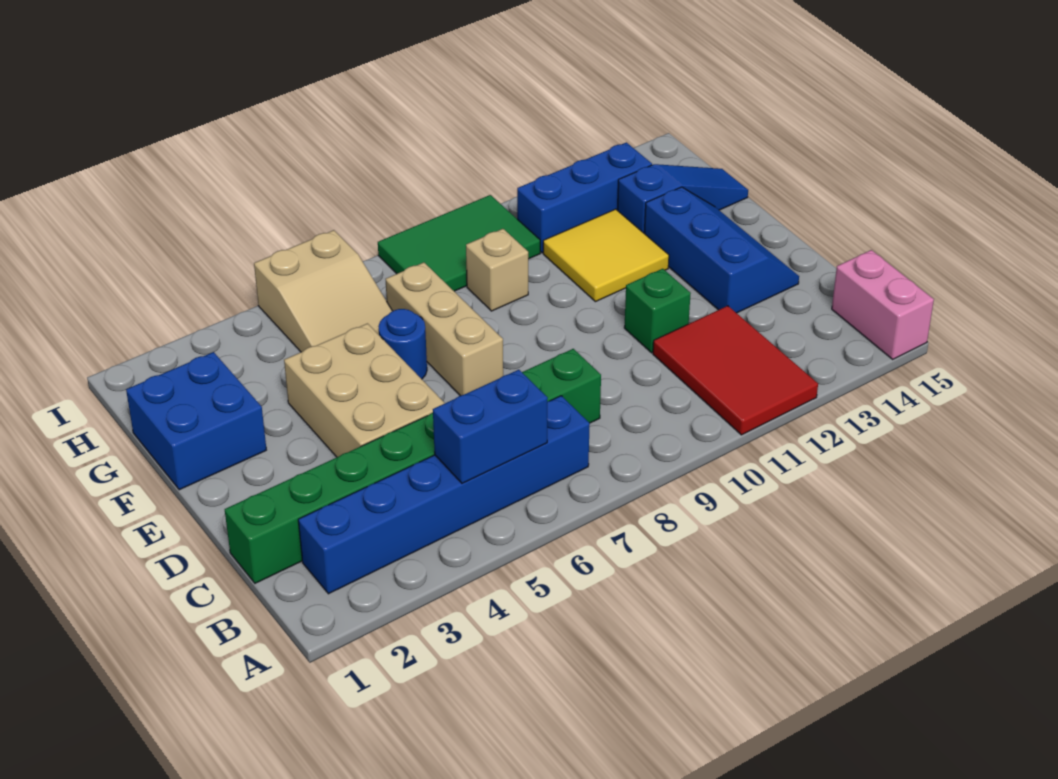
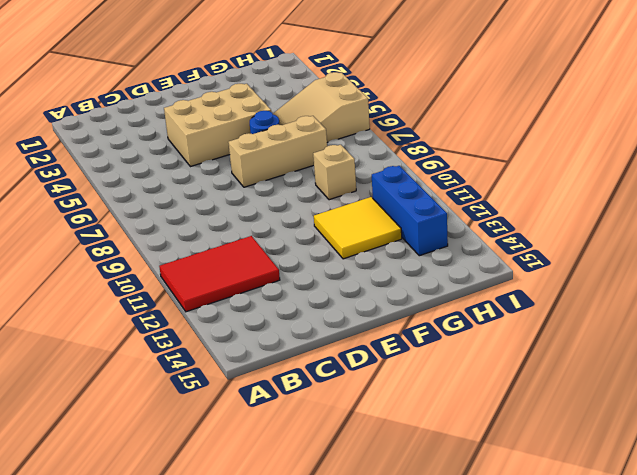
none -> pink brick A15:B15 level 1
none -> blue brick B2:B7 level 1
none -> green brick C1:C8 level 1

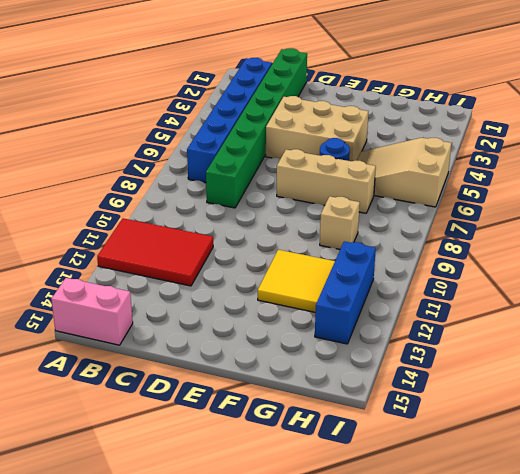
none -> green brick D11 level 1
none -> blue slope D13:F14 level 1 top 13
none -> blue brick F1:G2 level 1

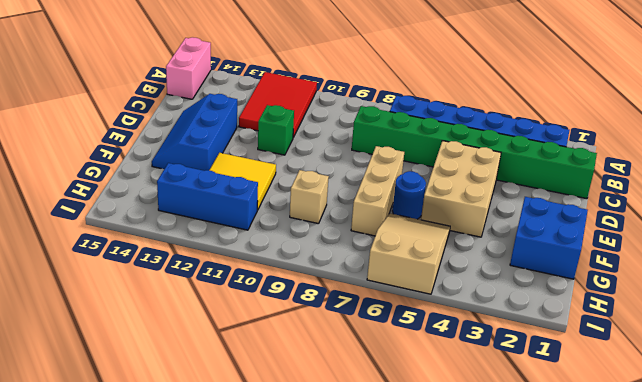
none -> blue slope G13:G15 level 1 top 13
none -> green tile H8:I10 level 1
none -> blue brick B5:B6 level 2

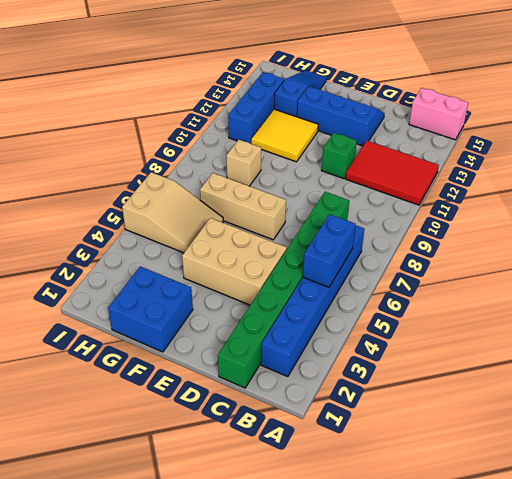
none -> blue round brick F6 level 1
none -> green tile H8:I10 level 1

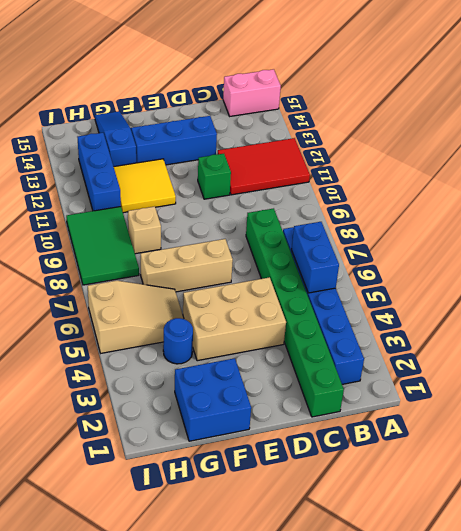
blue round brick G4 level 1 -> blue round brick F6 level 1

